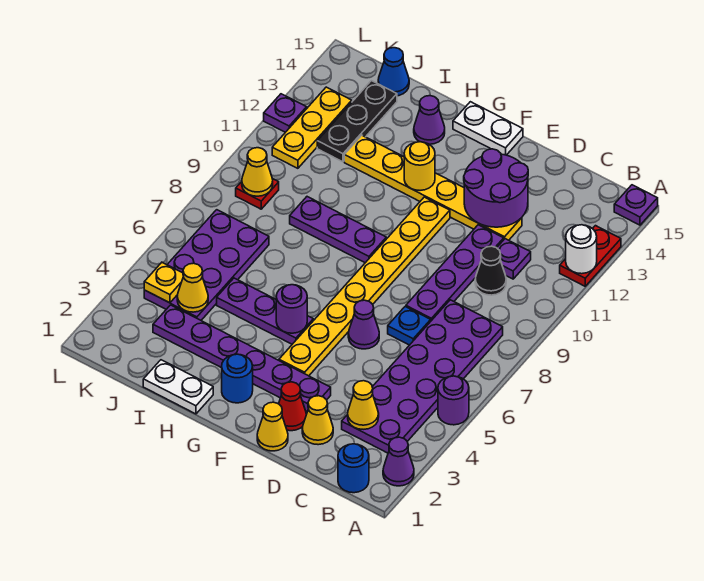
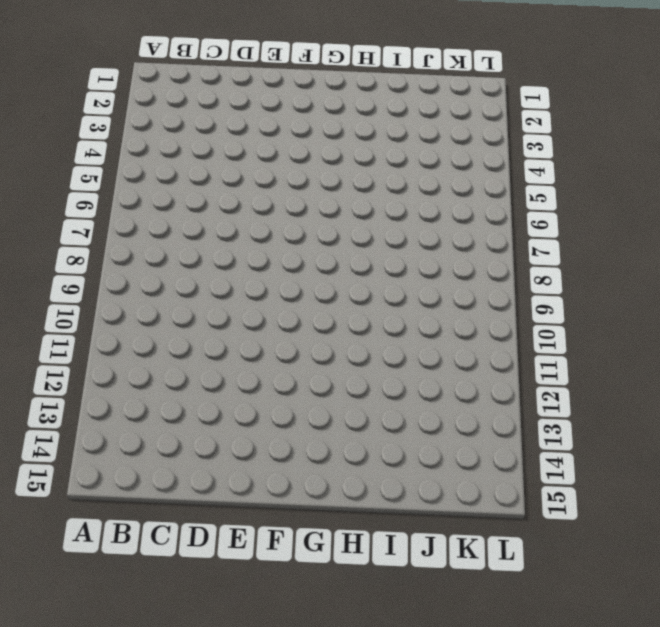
none -> purple cone A2 level 1
none -> purple round brick A5 level 1
none -> red plate A12:A13 level 1
none -> purple plate A15 level 1

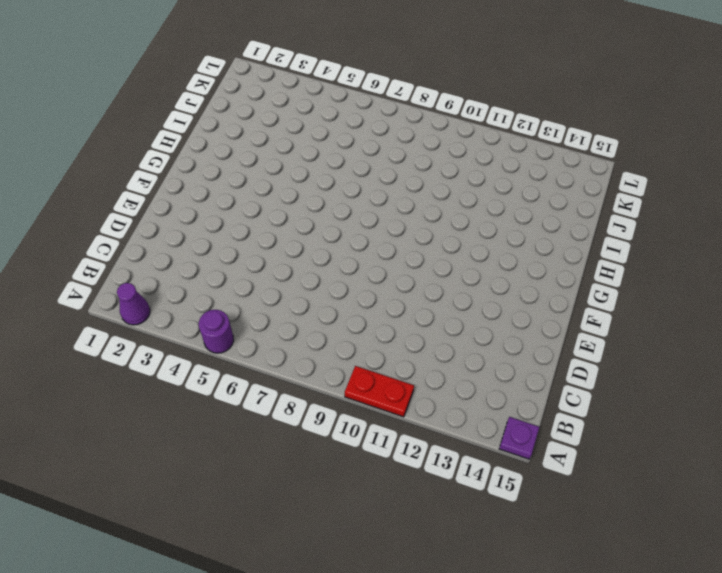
red plate A10:A11 level 1 -> red plate A12:A13 level 1
none -> blue round brick B1 level 1
none -> purple plate B3:C8 level 1
none -> black cone C10 level 1
none -> purple plate C11 level 1

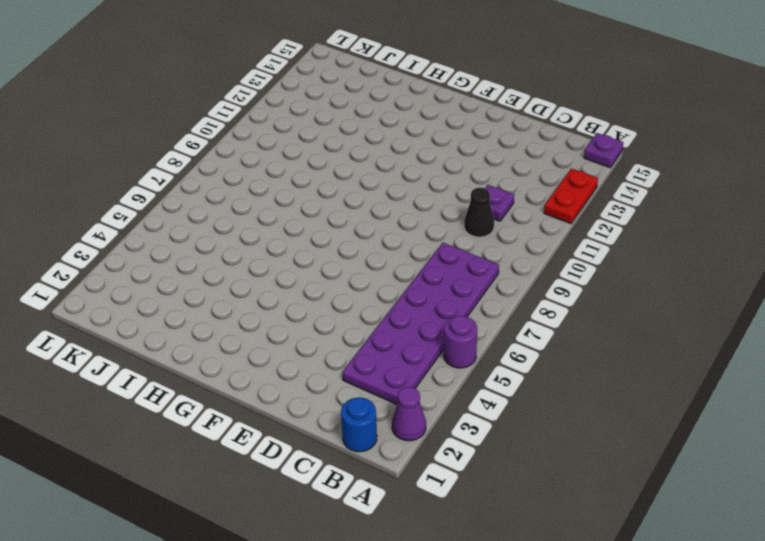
none -> yellow cone D2 level 1
none -> blue plate D7 level 1
none -> purple plate D8:D11 level 1
none -> yellow plate D12:I12 level 1

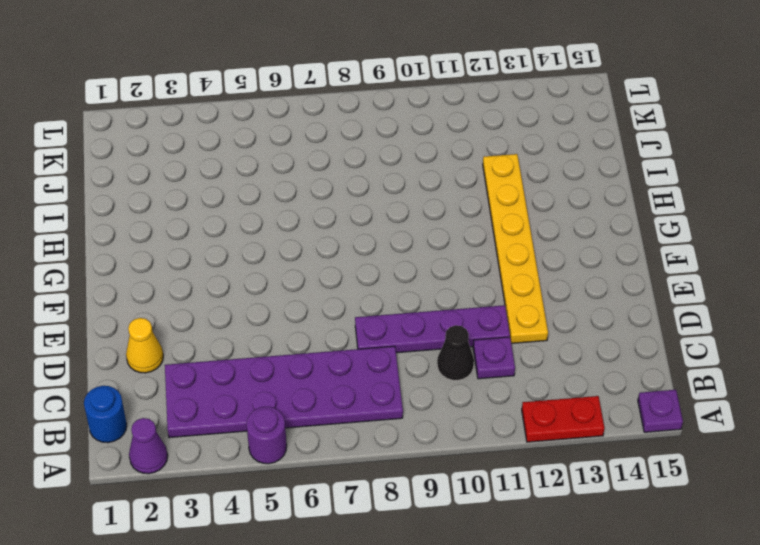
none -> blue plate D7 level 1
none -> yellow cone E1 level 1
none -> red cone E2 level 1
none -> purple plate E3:J3 level 1

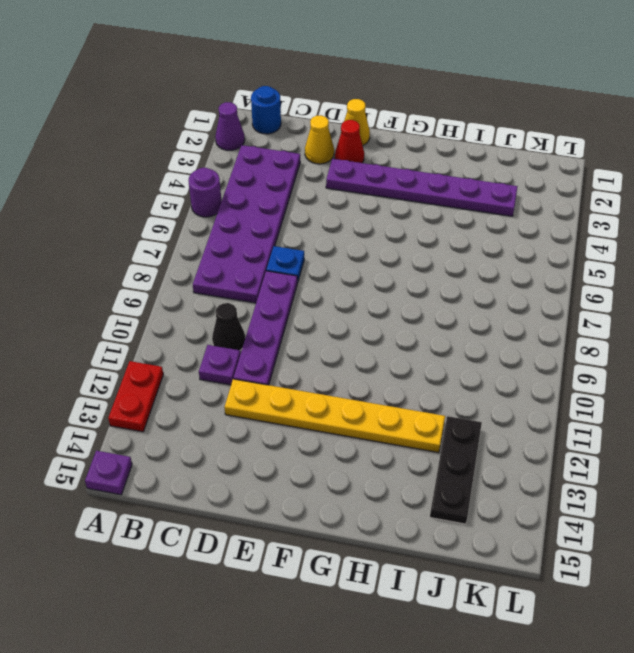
none -> purple cone E6 level 1
none -> yellow plate F4:F11 level 1
none -> white plate F15:G15 level 1
none -> blue round brick G2 level 1

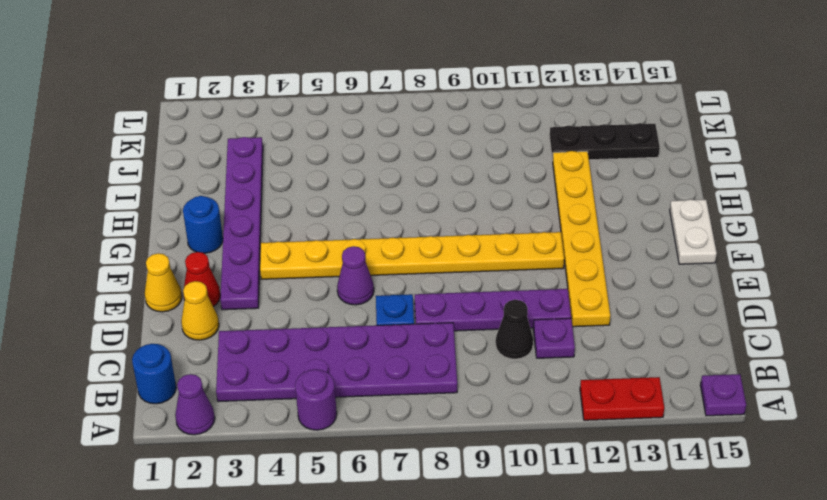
none -> purple plate G5:I5 level 1
none -> purple plate G9:I9 level 1
none -> white plate H1:I1 level 1
none -> purple cone H14 level 1

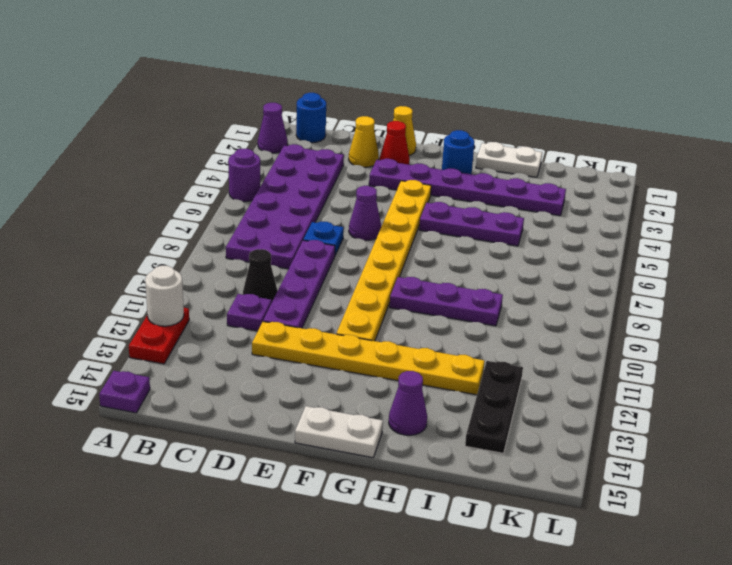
none -> purple plate J4:K7 level 1
none -> blue cone J15 level 1
none -> red plate K9 level 1
none -> yellow plate K11:K13 level 1

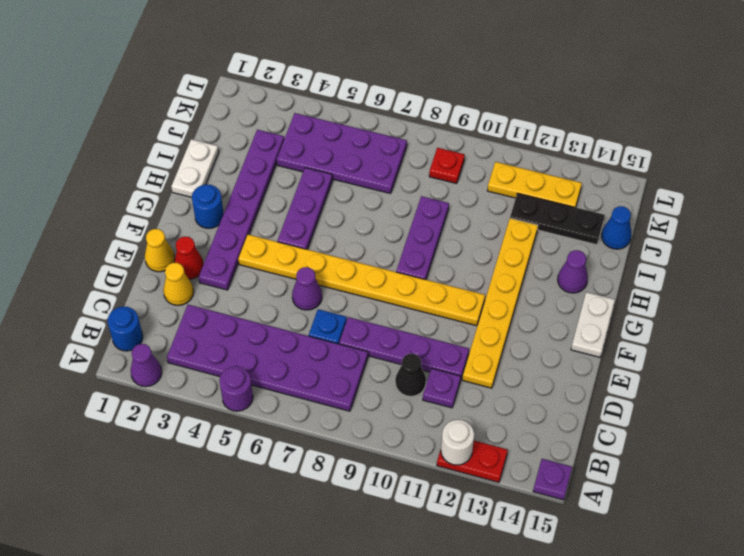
none -> purple plate L12 level 1
none -> yellow cone C3 level 2
none -> purple round brick D12:E13 level 2
none -> purple round brick G5 level 2

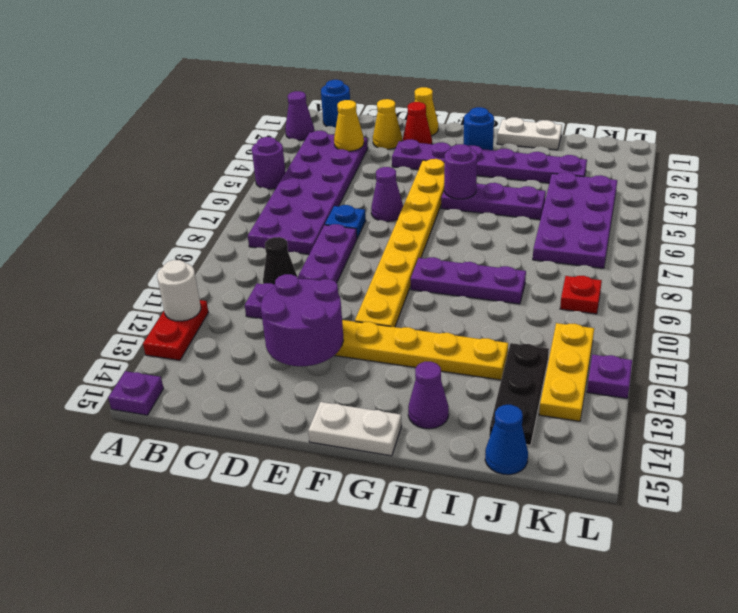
none -> yellow round brick G12 level 2
none -> yellow cone J4 level 2
none -> yellow plate K4 level 2
none -> yellow cone K9 level 2

